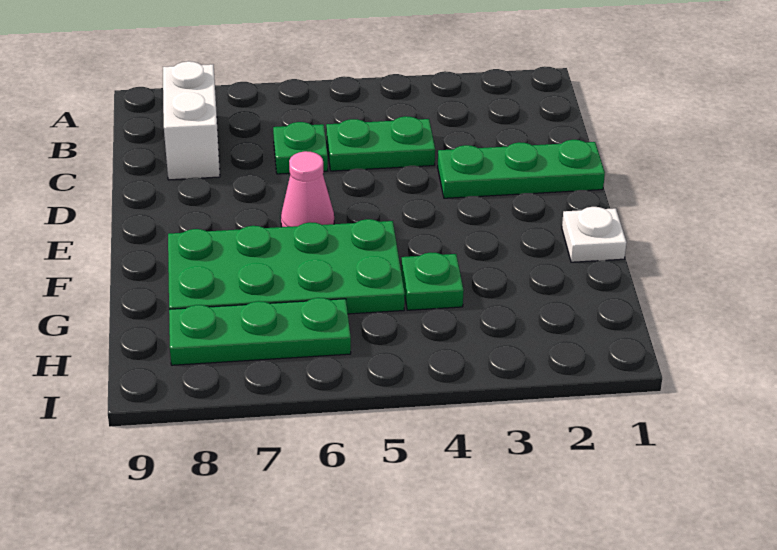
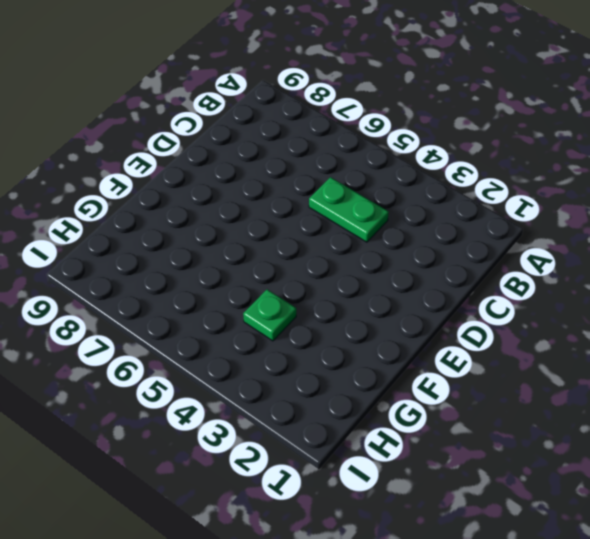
none -> white brick B8:C8 level 1
none -> green plate C6 level 1

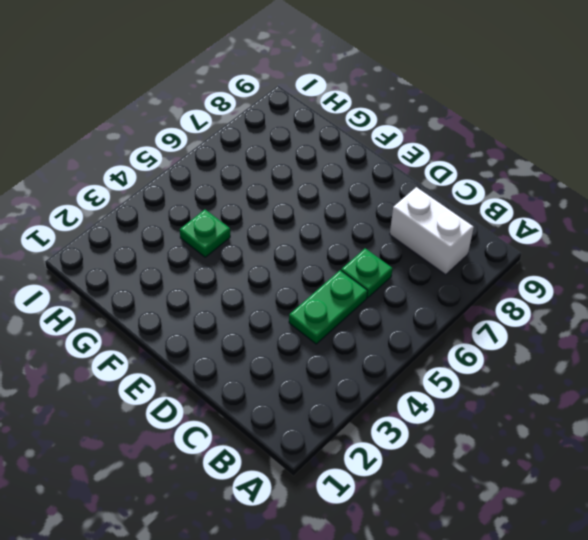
none -> green plate D1:D3 level 1
none -> pink cone E6 level 1

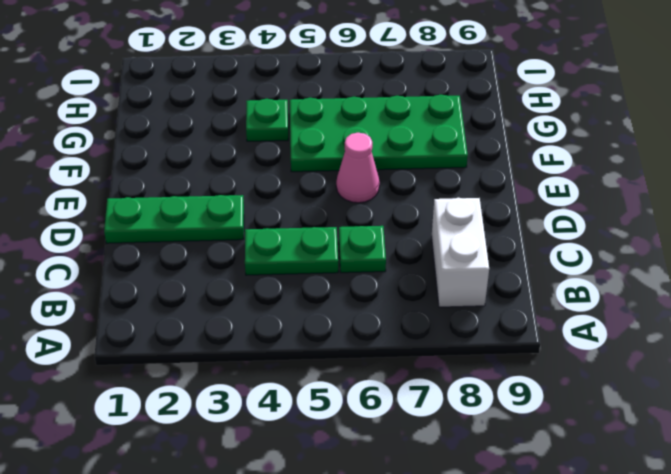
none -> white plate F1 level 1
none -> green plate H6:H8 level 1

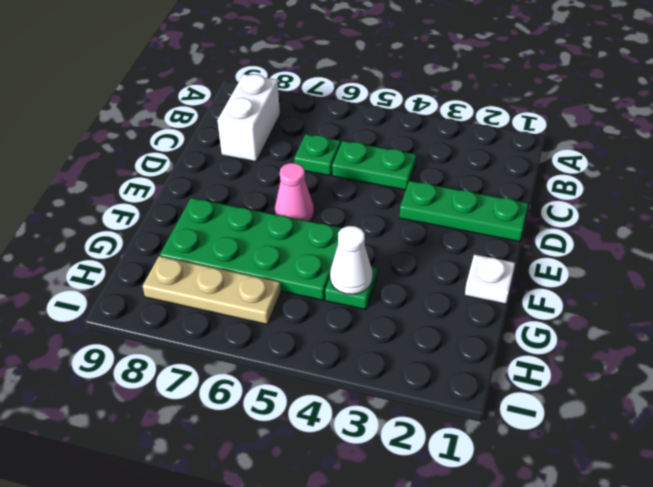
white cone G4 level 2 -> none
tan plate H6:H8 level 1 -> green plate H6:H8 level 1

